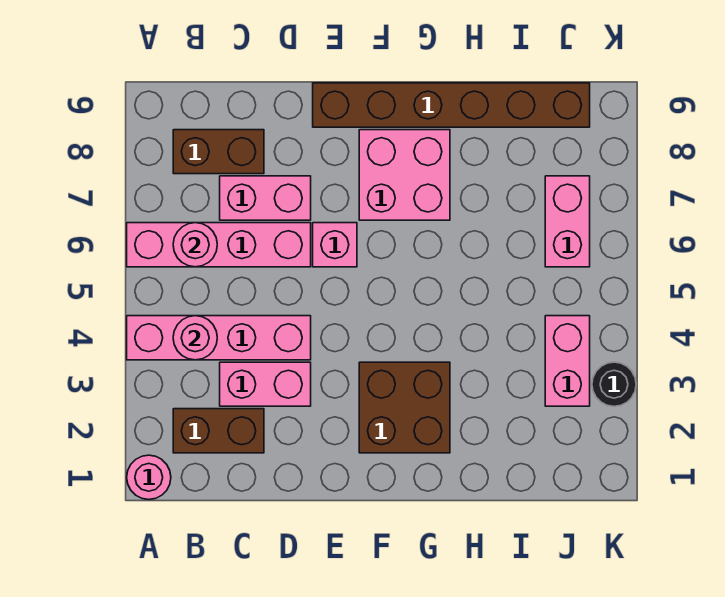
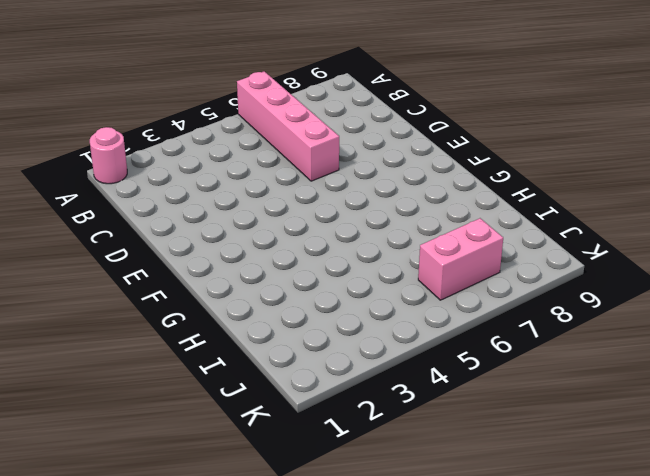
none -> pink brick A4:D4 level 1
none -> brown brick B2:C2 level 1
none -> brown brick B8:C8 level 1

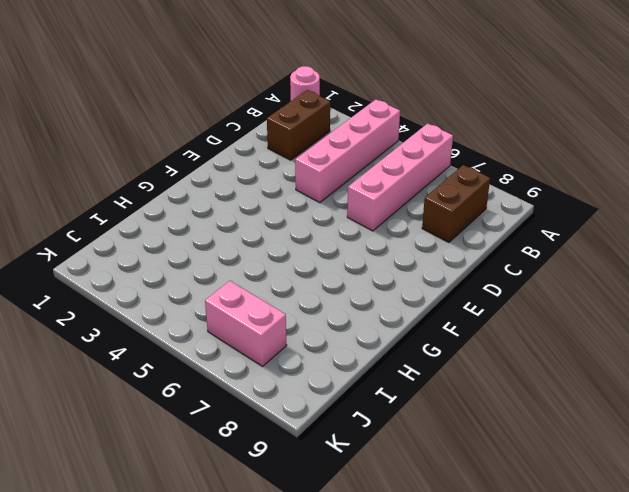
none -> pink brick C3:D3 level 1
none -> pink brick C7:D7 level 1
none -> pink brick E6 level 1

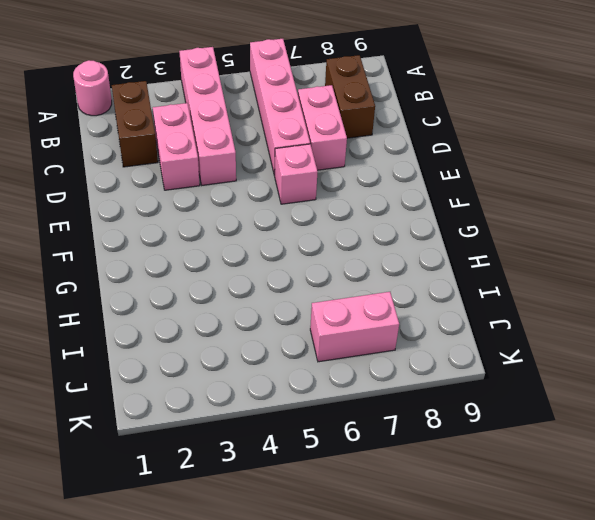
none -> brown brick E9:J9 level 1
none -> brown brick F2:G3 level 1
none -> pink brick F7:G8 level 1

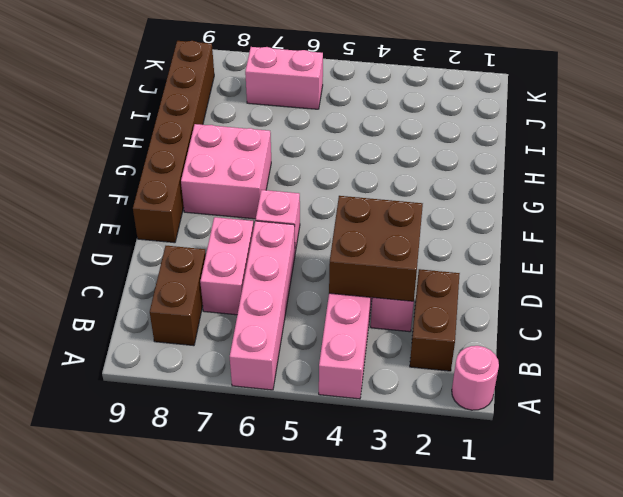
brown brick C3:D4 level 2 -> brown brick F2:G3 level 1
none -> pink brick J3:J4 level 1
none -> black round brick K3 level 1
none -> pink round brick B4 level 2

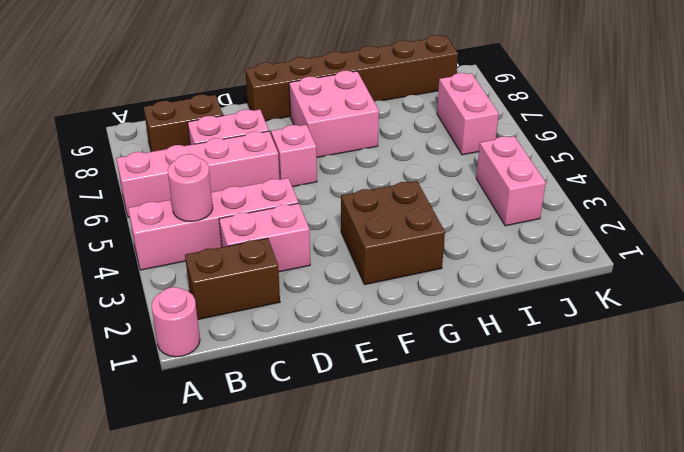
none -> black round brick K3 level 1
none -> pink round brick B6 level 2

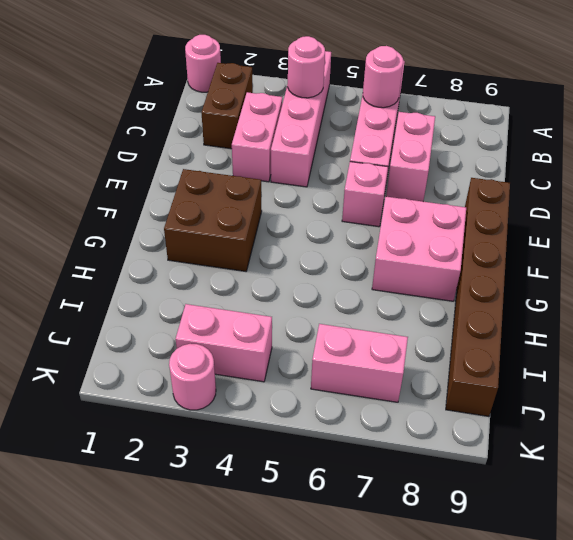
pink round brick K3 level 1 -> black round brick K3 level 1
none -> brown brick B8:C8 level 1

